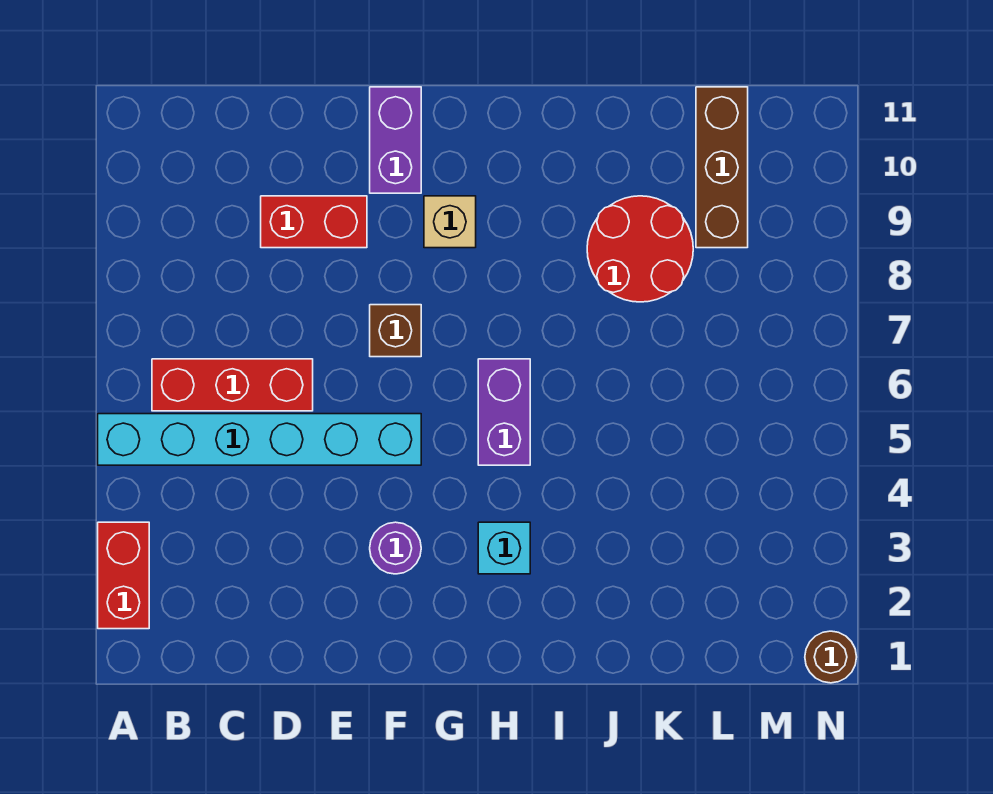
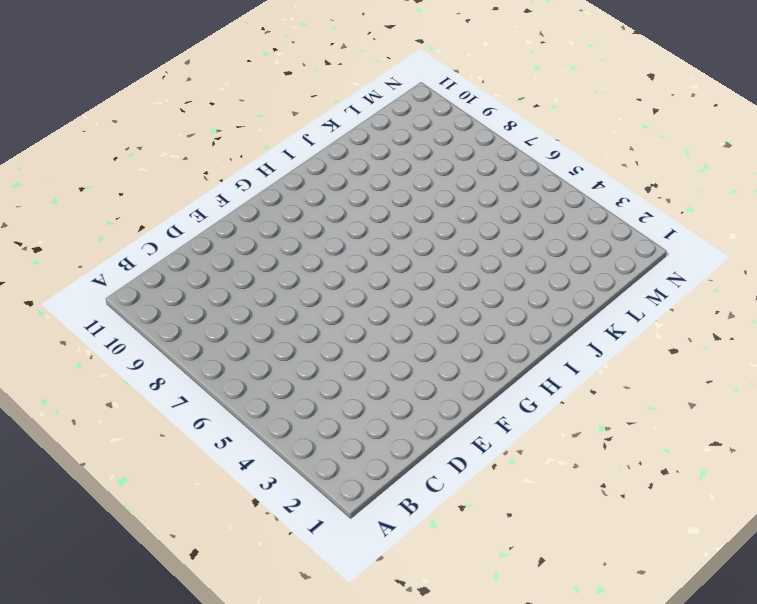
none -> red brick A2:A3 level 1
none -> cyan brick A5:F5 level 1
none -> red brick B6:D6 level 1

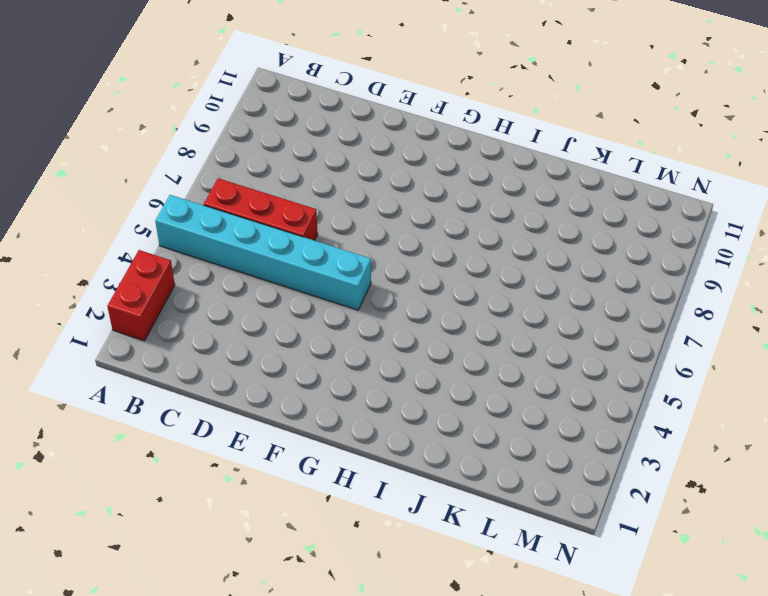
none -> red brick D9:E9 level 1
none -> purple round brick F3 level 1
none -> brown brick F7 level 1

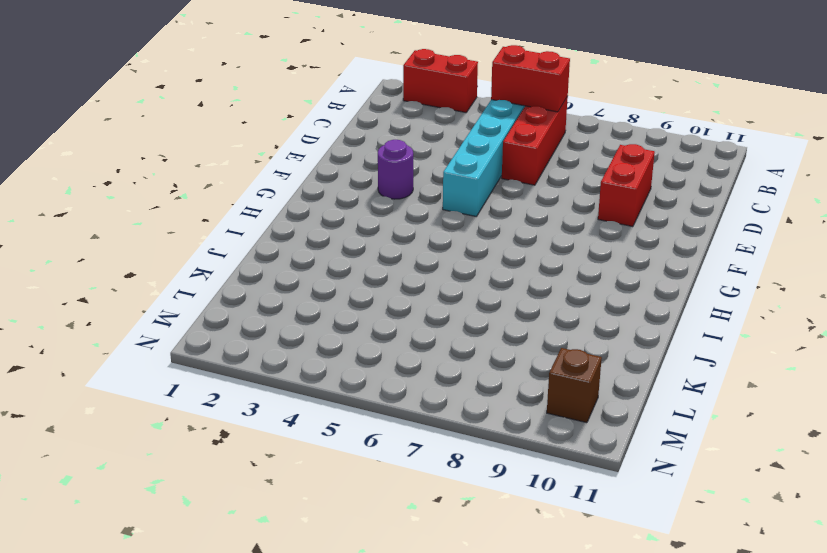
red brick B5:B6 level 2 -> none
brown brick M10 level 1 -> brown brick F7 level 1
none -> purple brick F10:F11 level 1
none -> tan brick G9 level 1
none -> cyan brick H3 level 1

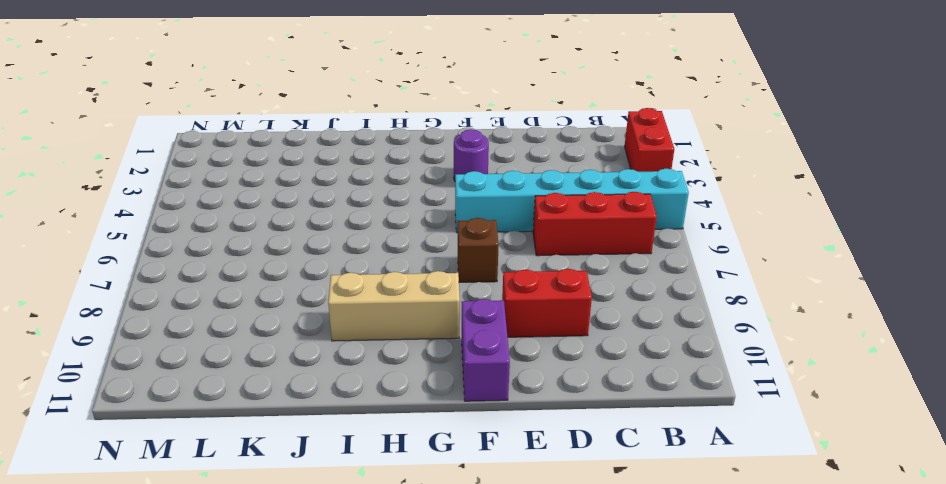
tan brick G9:I9 level 1 -> tan brick G9 level 1
none -> cyan brick H3 level 1
none -> purple brick H5:H6 level 1
none -> red round brick J8:K9 level 1

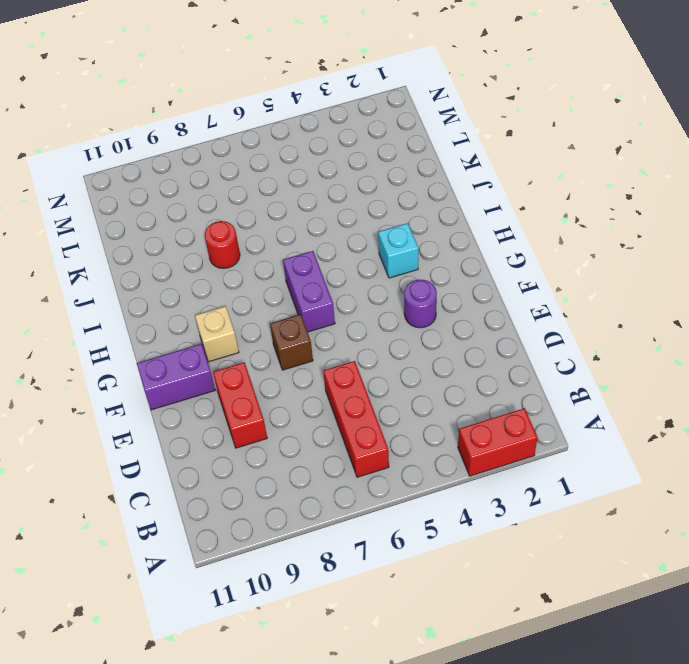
purple brick G6:H6 level 1 -> purple brick H5:H6 level 1
red round brick J8 level 1 -> red round brick J8:K9 level 1
none -> cyan brick A5:F5 level 1
none -> brown brick L9:L11 level 1
none -> brown round brick N1 level 1

